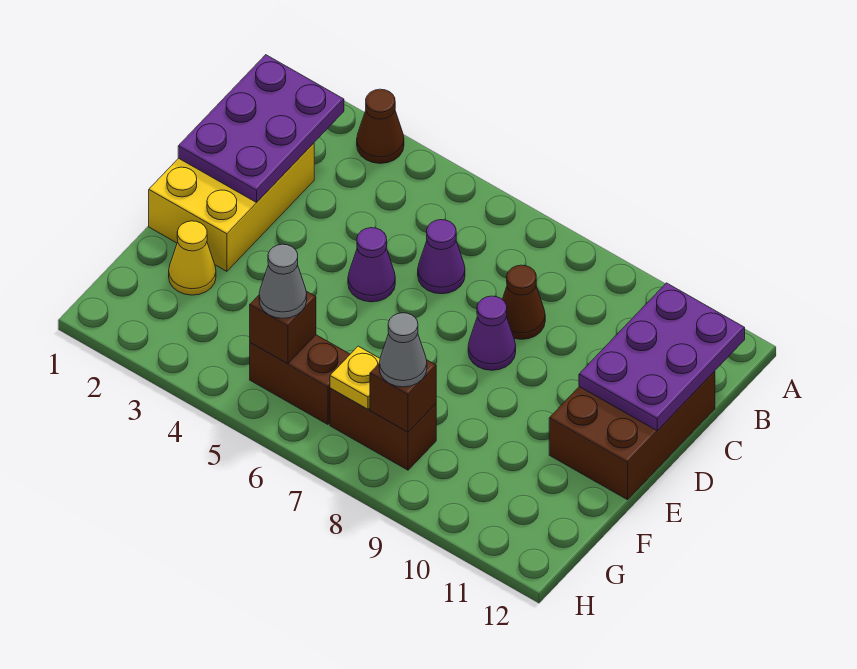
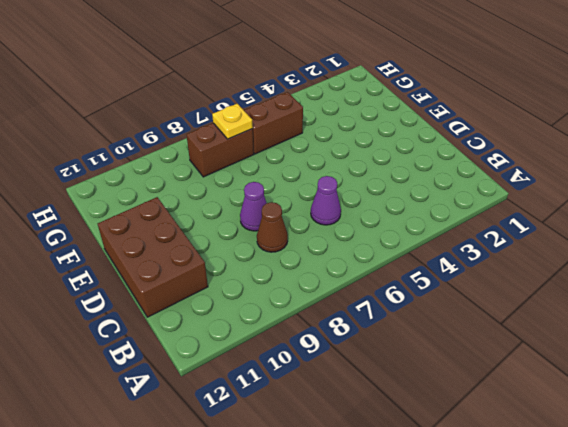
none -> brown cone A3 level 1
none -> yellow brick C1:E2 level 1
none -> purple cone D5 level 1

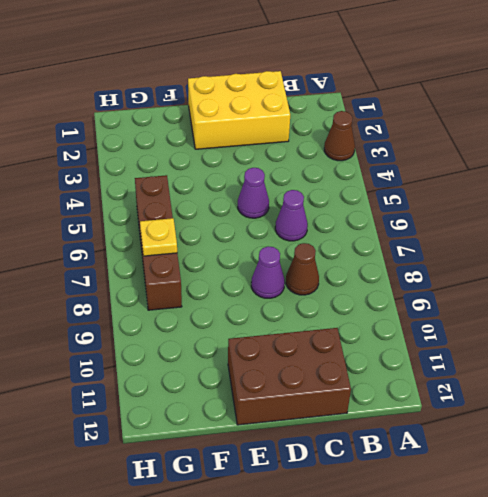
none -> yellow cone F2 level 1
none -> purple plate B1:D2 level 2
none -> purple plate B11:D12 level 2

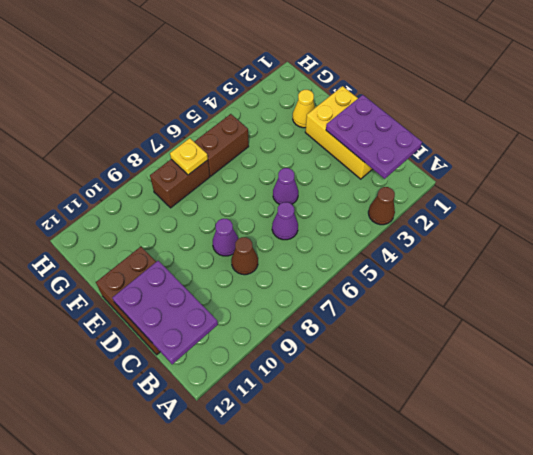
none -> brown brick G5 level 2
none -> brown brick G8 level 2
none -> grey cone G5 level 3

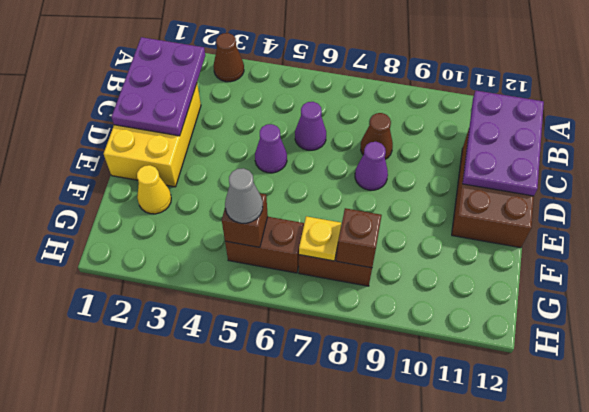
none -> grey cone G8 level 3

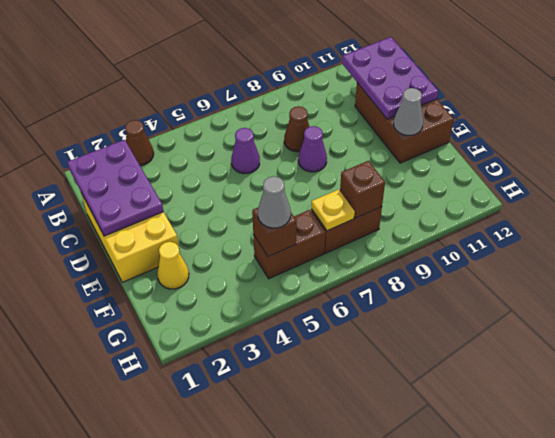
grey cone E11 level 2 -> grey cone G8 level 3
none -> purple cone D5 level 1

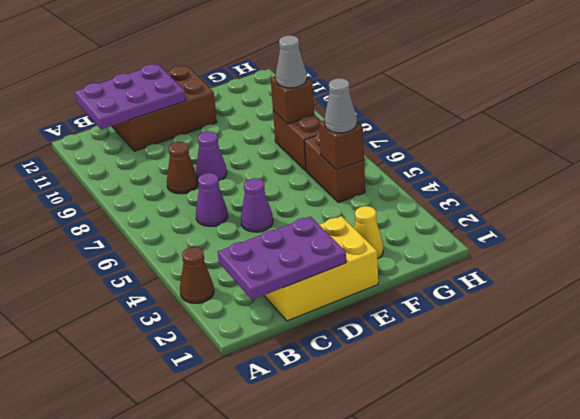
none -> yellow plate G7 level 2

